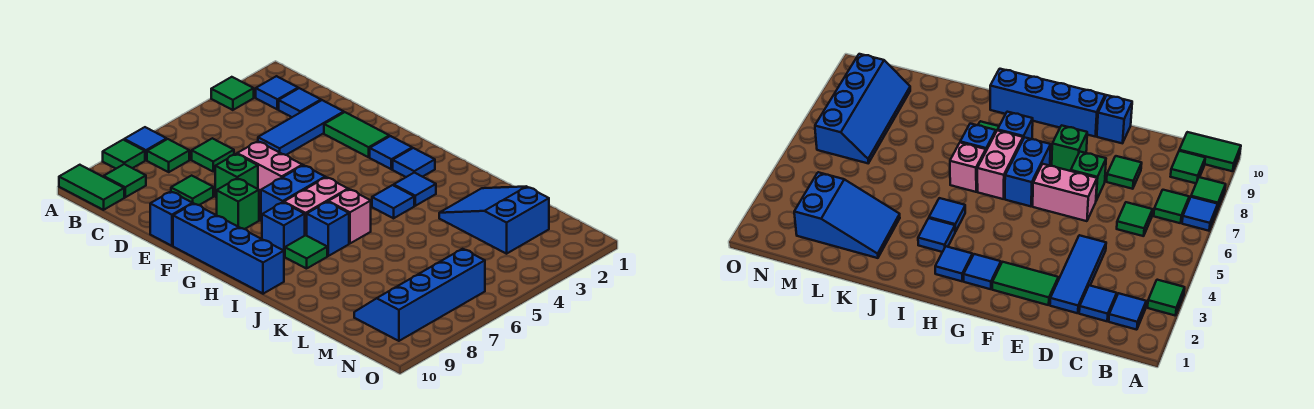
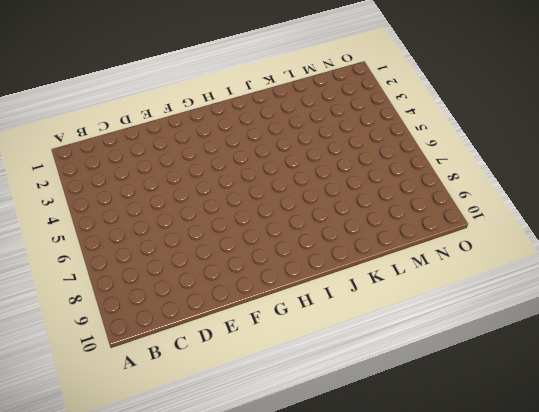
none -> green tile A3 level 1
none -> blue tile A7 level 1
none -> green tile A8 level 1

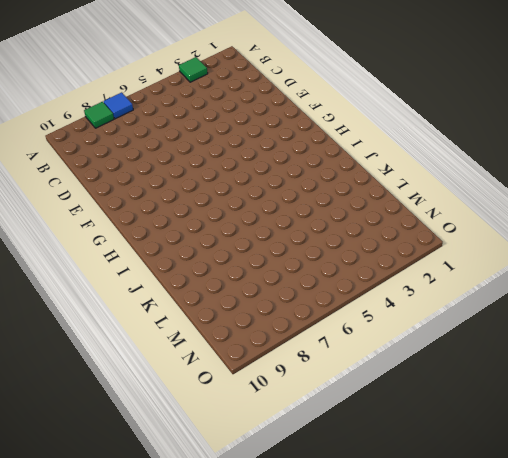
none -> green tile A10:B10 level 1
none -> blue tile B2 level 1
none -> green tile B7 level 1

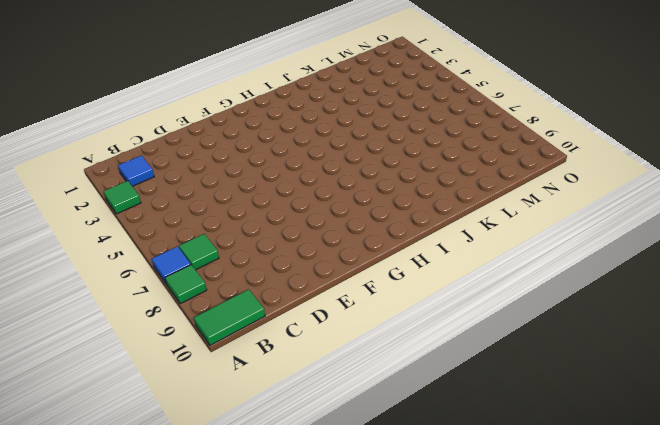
none -> green tile B9 level 1
none -> blue tile C2 level 1
none -> green tile C6 level 1

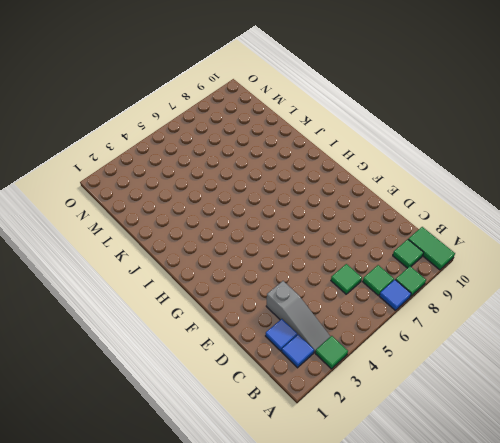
grey slope B3:D3 level 1 top D -> blue tile D2:D4 level 1
none -> green tile D8 level 1
none -> green tile E2:F2 level 1
none -> pink brick E6:F6 level 1

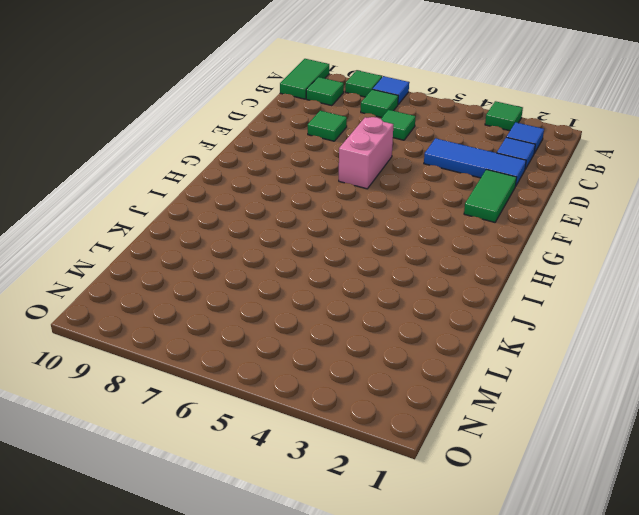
none -> green brick E7 level 1
none -> blue brick E10 level 1
none -> green brick F8 level 1

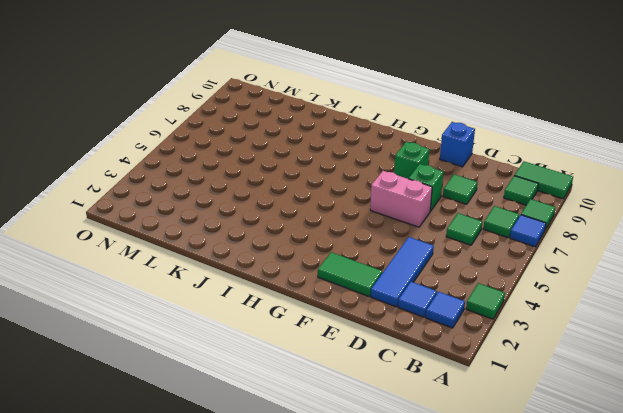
none -> blue brick F10:I10 level 1
none -> blue tile G2 level 1
none -> blue brick G6:G7 level 1

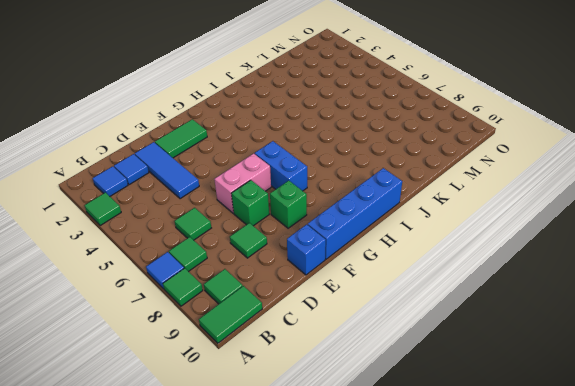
none -> blue tile G2 level 1
none -> blue tile H2 level 1
none -> pink brick H6:H7 level 1

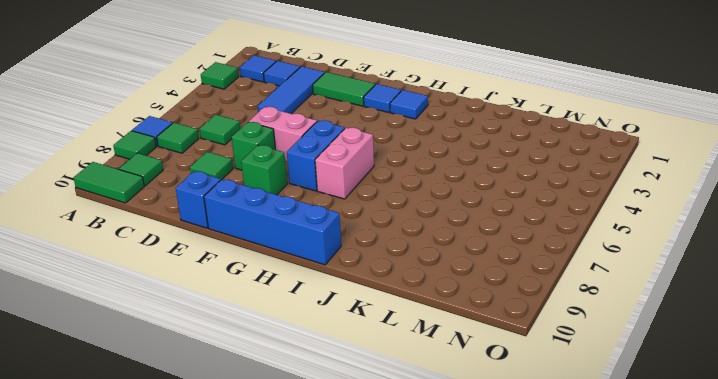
none -> blue brick H8 level 1
none -> blue tile I3 level 1
none -> blue tile I4 level 1

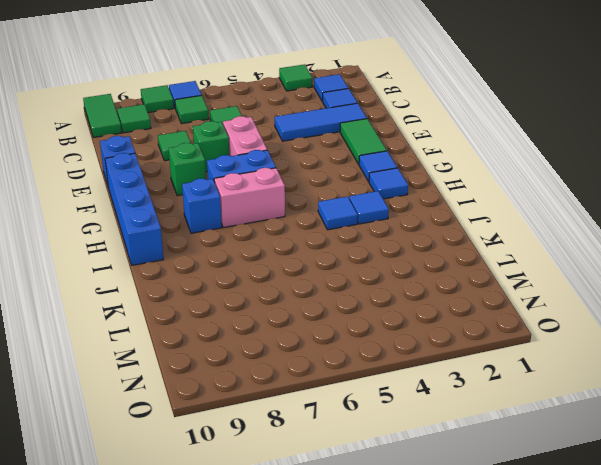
none -> pink brick I6 level 1
none -> blue brick I7 level 1
none -> green tile I8 level 1

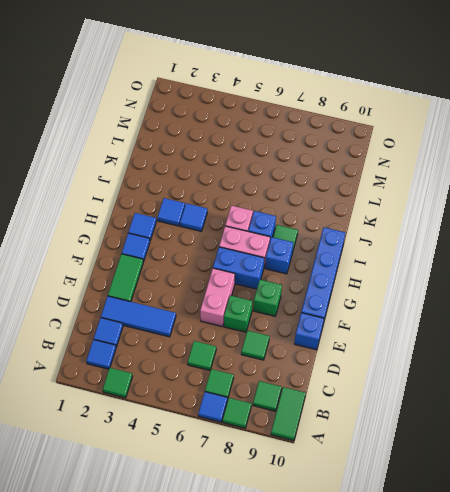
none -> blue slope K2:M3 level 1 top M
none -> blue slope M6:N9 level 1 top N

